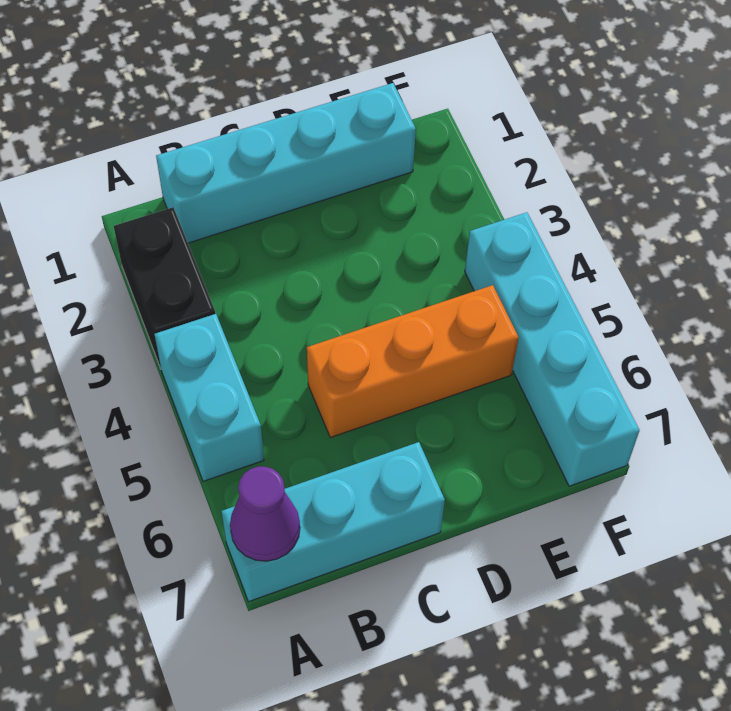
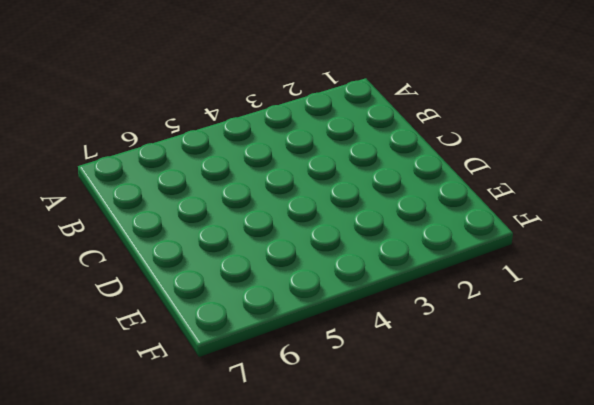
none -> black brick A2:A3 level 1
none -> cyan brick A4:A5 level 1

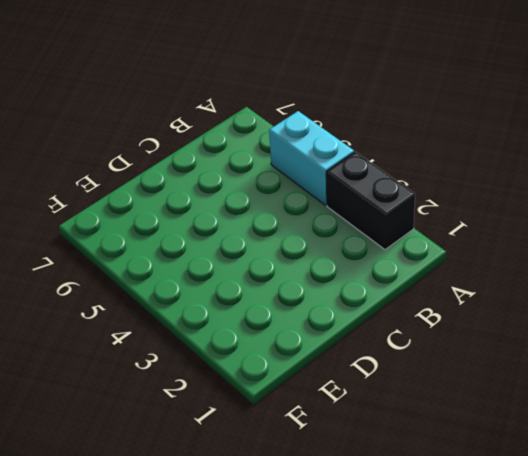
none -> cyan brick A7:C7 level 1
none -> cyan brick B1:E1 level 1

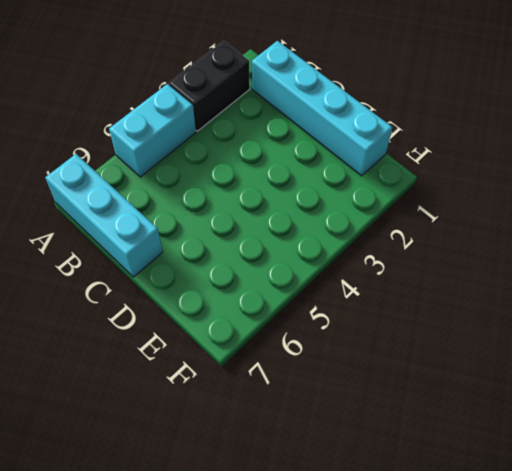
none -> orange brick C5:E5 level 1
none -> cyan brick F4:F7 level 1

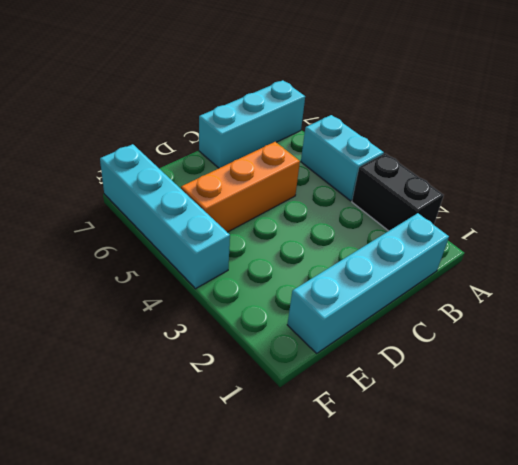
none -> purple cone A7 level 2

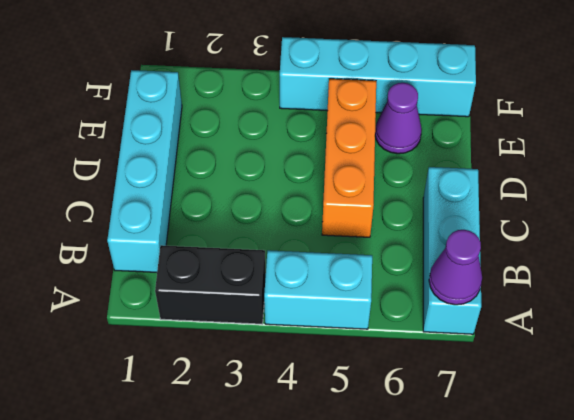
purple cone E6 level 1 -> none

